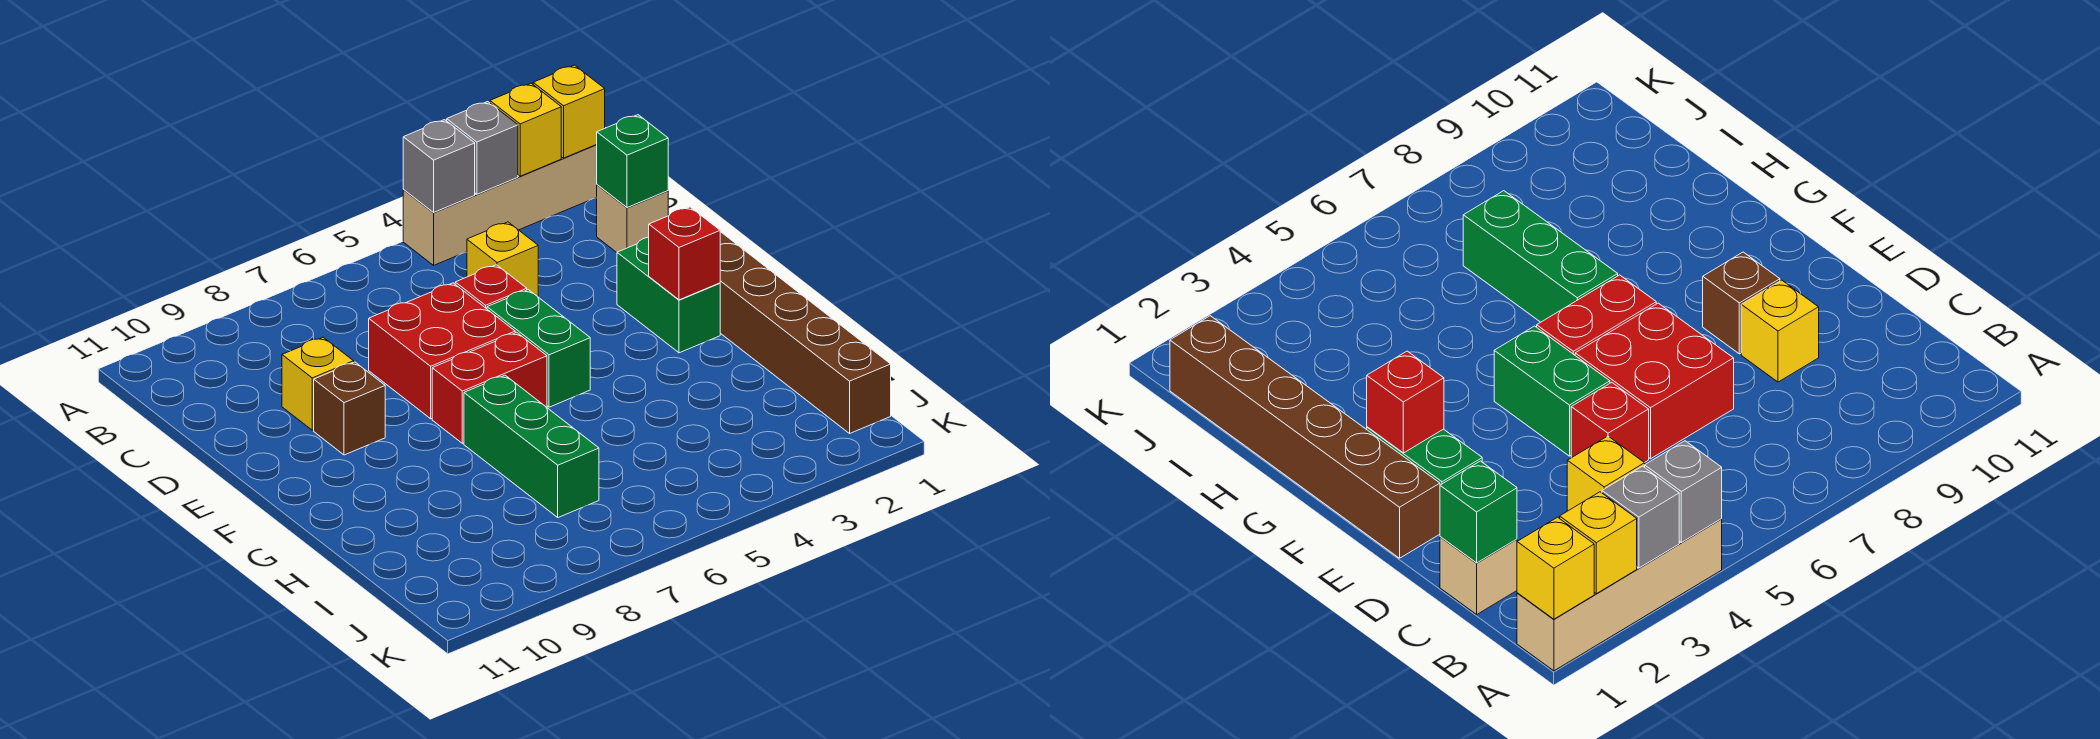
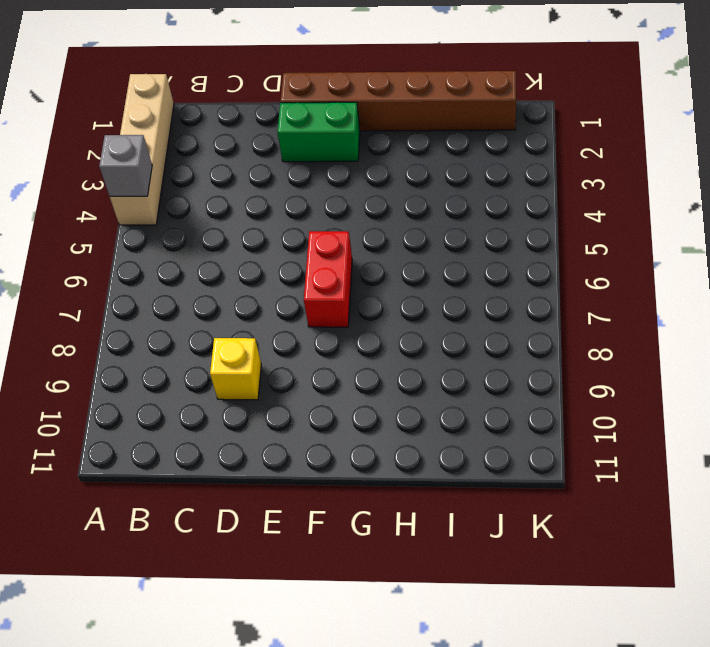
none -> tan brick C1 level 1
none -> yellow brick C4 level 1
none -> red brick D5 level 1

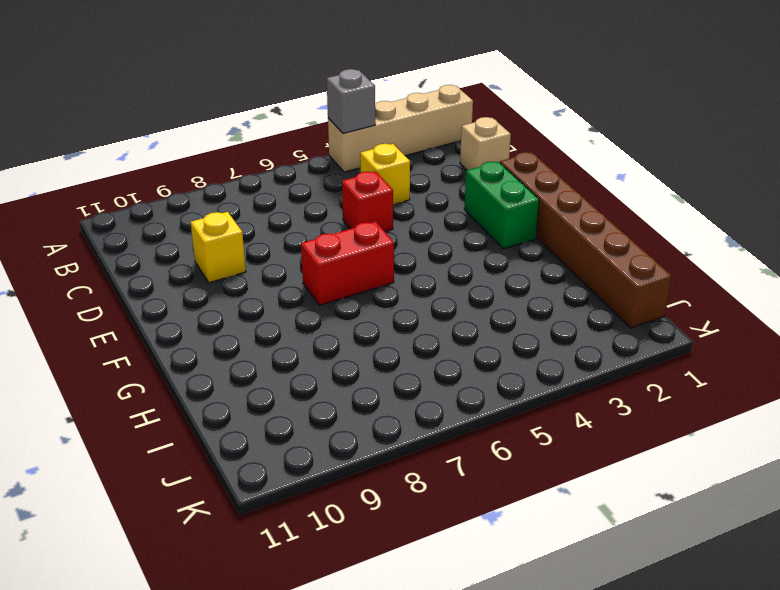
none -> red brick D6:E7 level 1
none -> green brick E5:F5 level 1
none -> brown brick E9 level 1

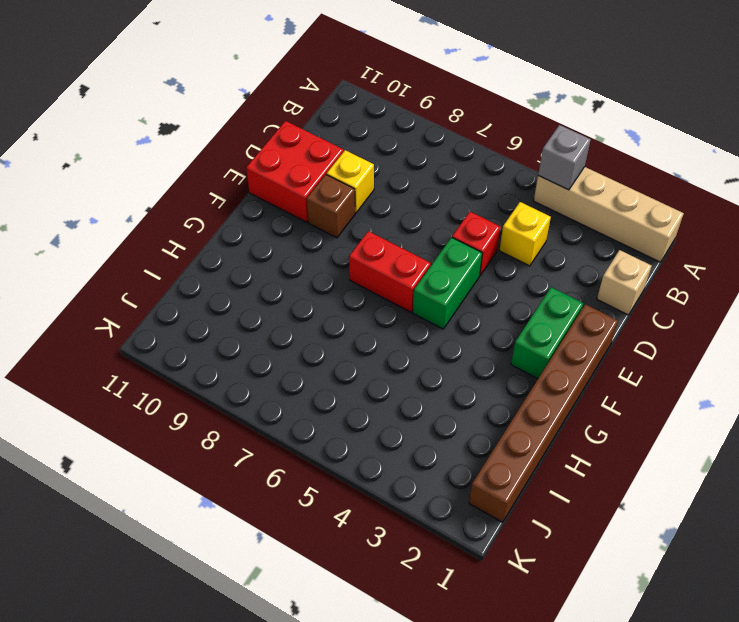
red brick D10:E11 level 1 -> red brick D6:E7 level 1
none -> green brick G7:I7 level 1
none -> yellow brick A1 level 2
none -> yellow brick A2 level 2

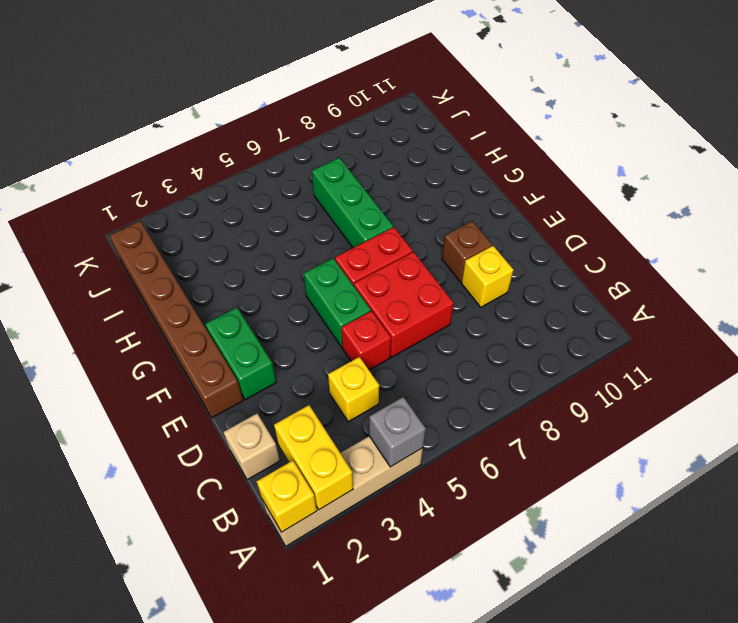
yellow brick A2:B2 level 2 -> yellow brick A2 level 2
none -> grey brick A3 level 2
none -> green brick C1 level 2
none -> red brick F2 level 2

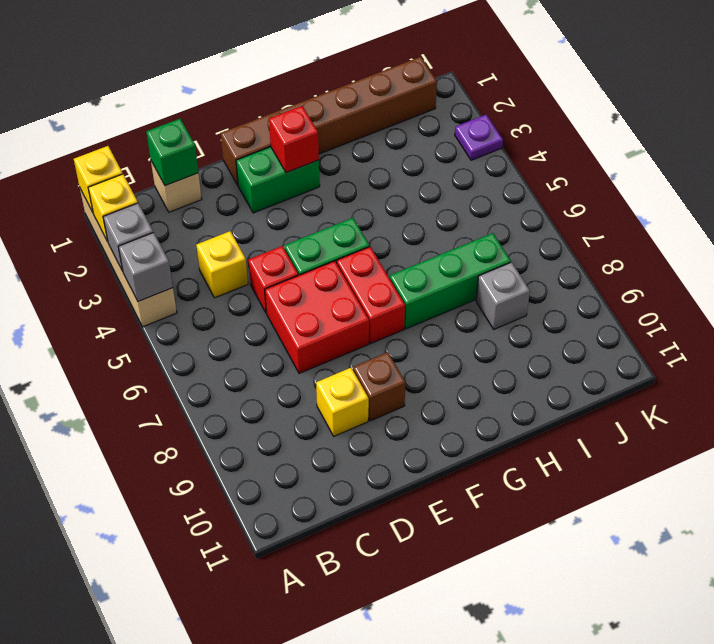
grey brick I8 level 1 -> none
purple plate K3 level 1 -> none

